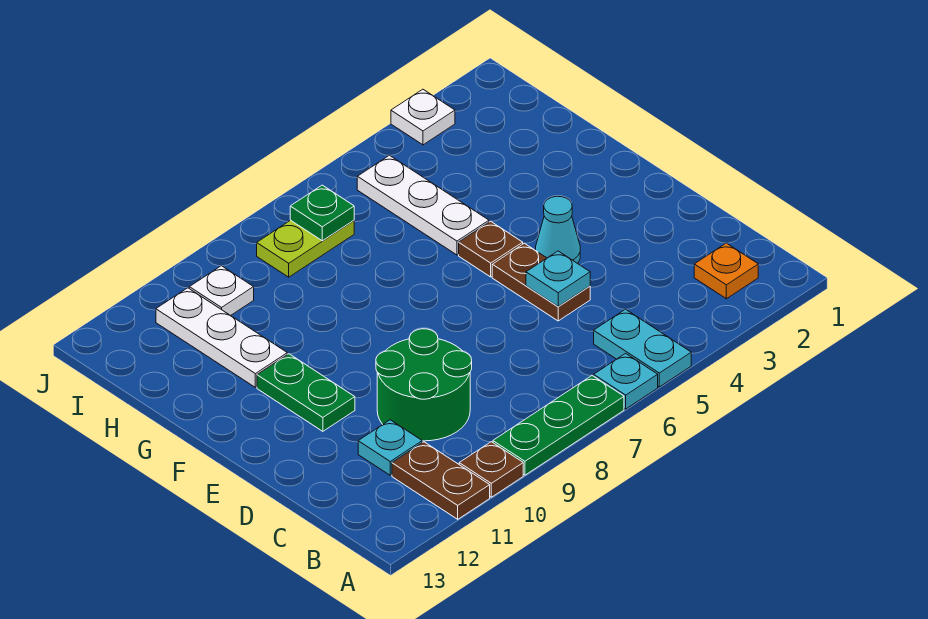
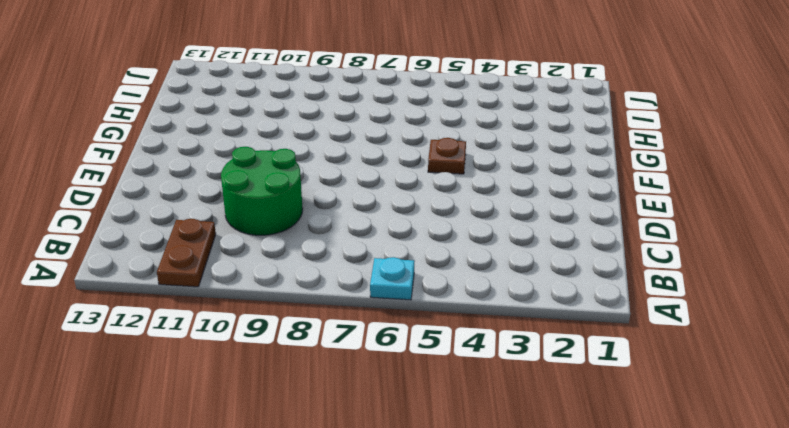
none -> cyan plate A5:B5 level 1
none -> green plate A7:A9 level 1
none -> brown plate A10 level 1

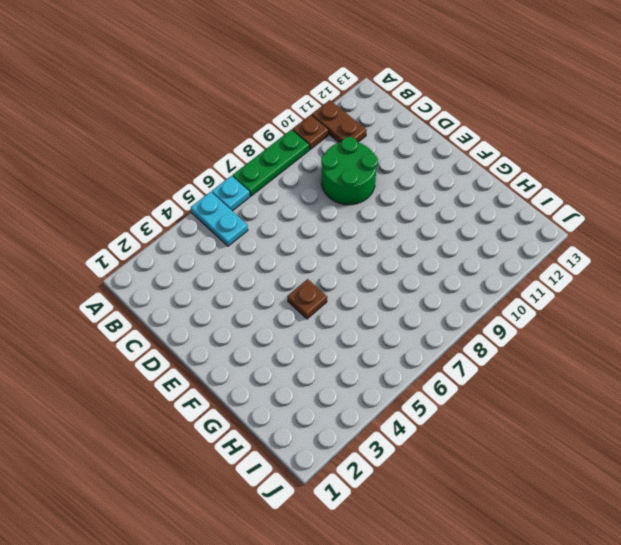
none -> orange plate B2 level 1
none -> cyan plate C11 level 1
none -> brown plate D5:E5 level 1

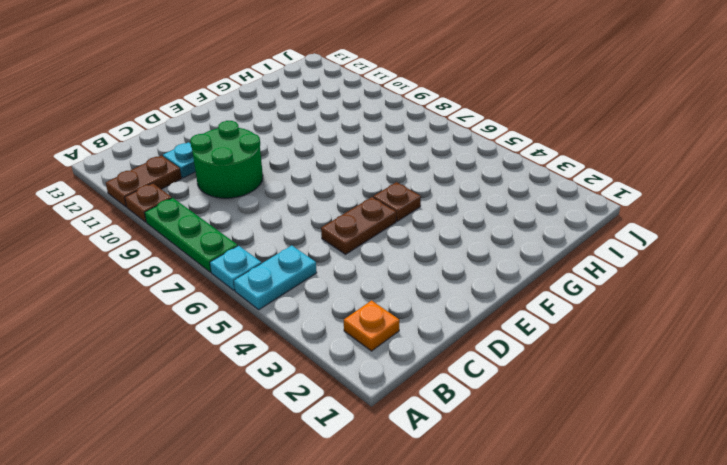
none -> cyan cone E4 level 1
none -> green plate E11:F11 level 1
none -> white plate G5:I5 level 1

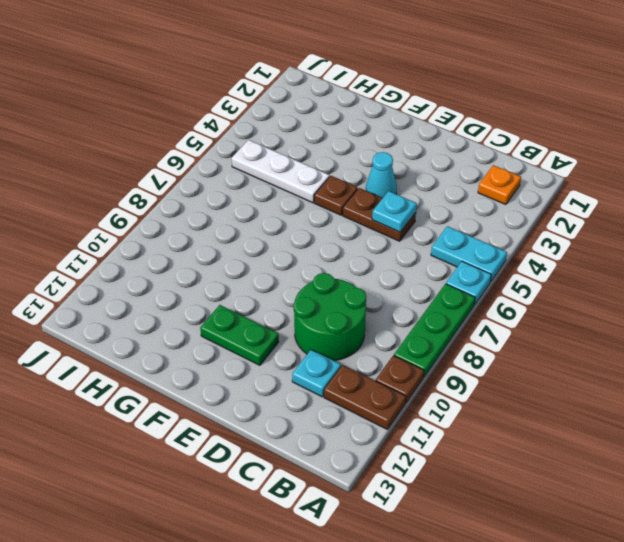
none -> white plate G11:I11 level 1
none -> lime plate I7:I8 level 1
none -> white plate I10 level 1

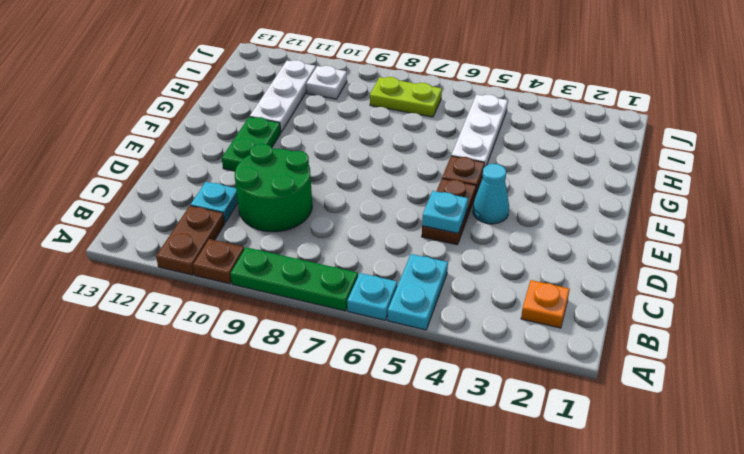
none -> white plate J3 level 1
none -> green plate I7 level 2

